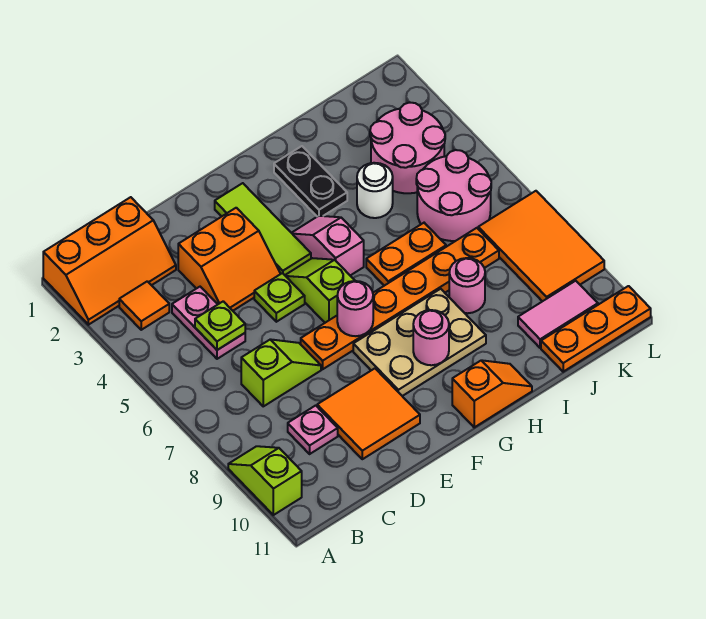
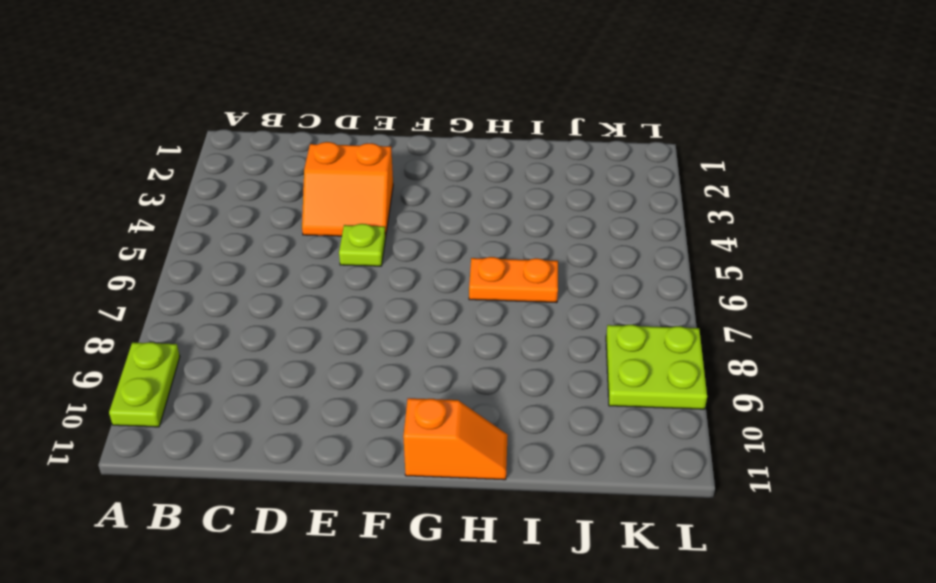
lime plate A9:A10 level 1 -> lime slope A9:A10 level 1 top 10
lime plate K8:L9 level 1 -> orange tile K7:L9 level 1
none -> orange slope A1:C2 level 1 top 1
none -> orange tile B3 level 1
none -> pink plate C4:C5 level 1

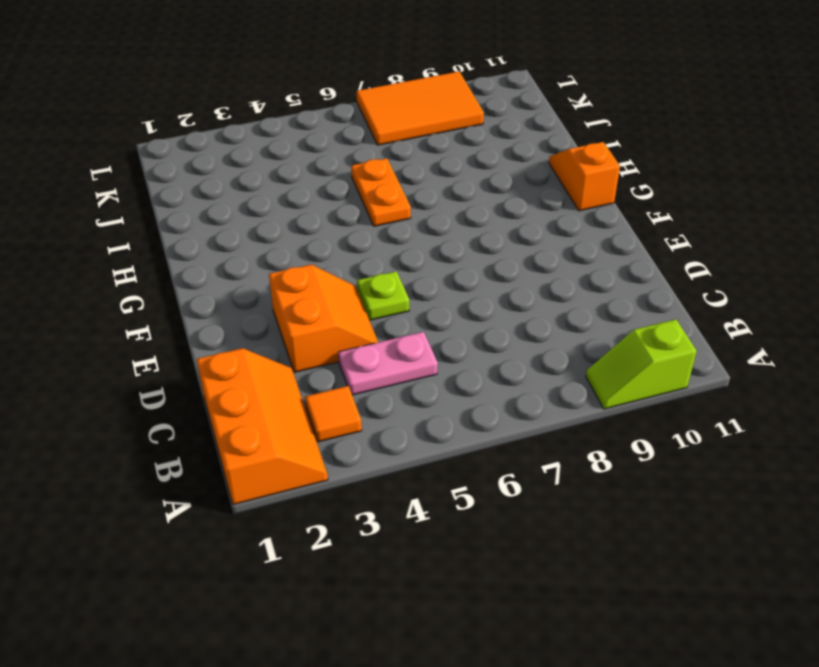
none -> lime slope C7:D7 level 1 top C
none -> pink plate C9 level 1
none -> orange tile D9:E10 level 1

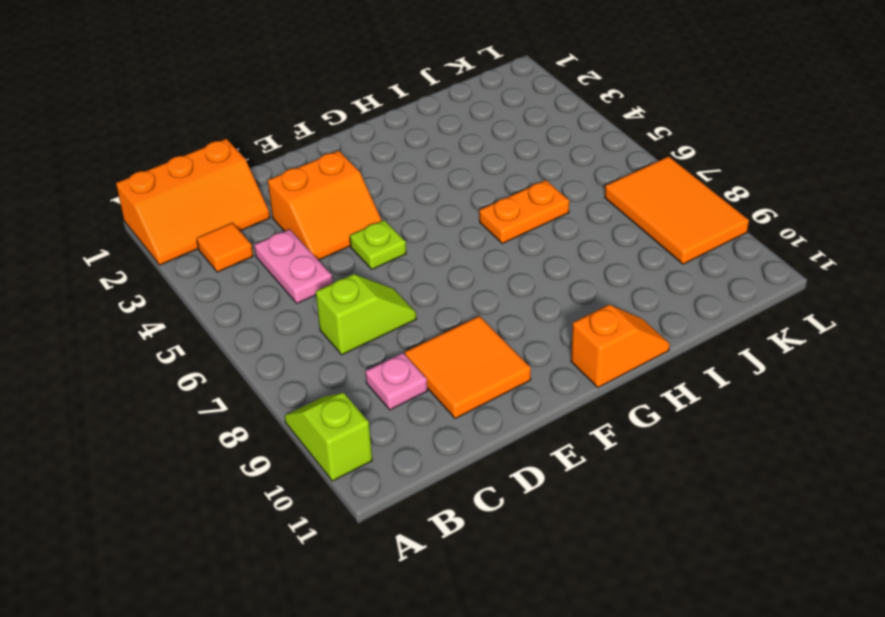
none -> orange plate E7:J7 level 1
none -> lime tile F2:F4 level 1
none -> lime slope F5:F6 level 1 top 6

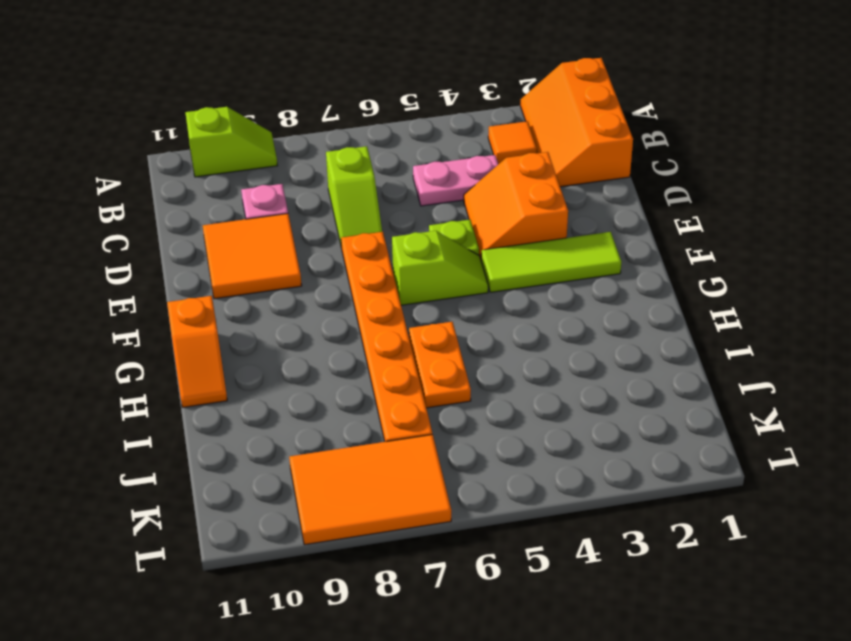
none -> tan plate F8:H9 level 1
none -> pink slope G4:G5 level 1 top 5
none -> black plate H2:H3 level 1

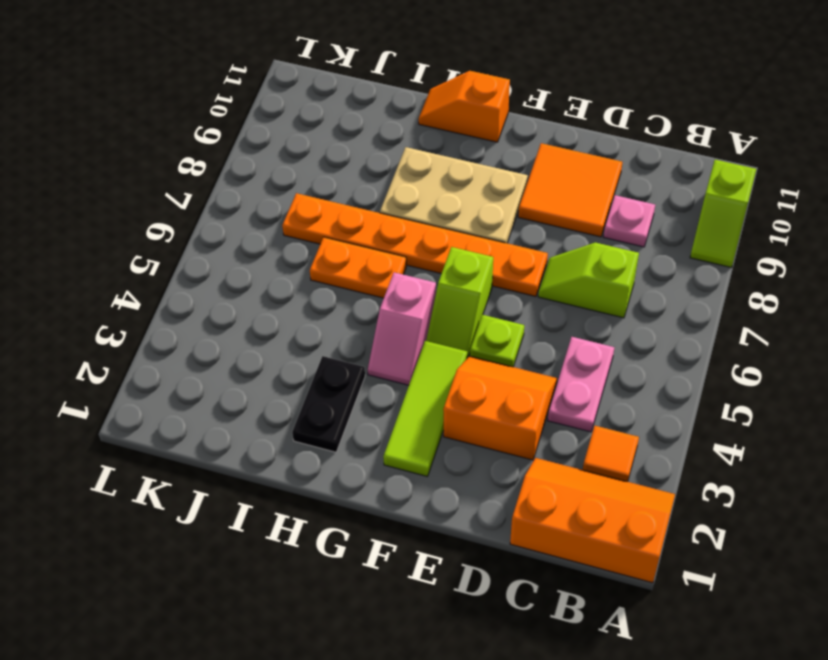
none -> white round brick I4 level 1
none -> pink round brick I8 level 1
none -> pink round brick J3:K4 level 1

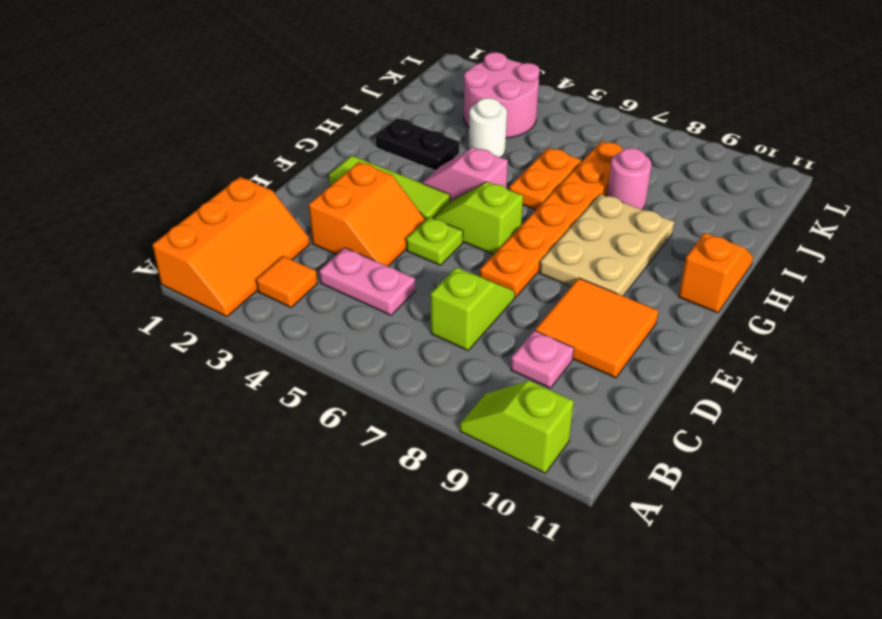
none -> pink round brick J5:K6 level 1
none -> pink tile J10:K10 level 1
none -> orange plate J11:L11 level 1

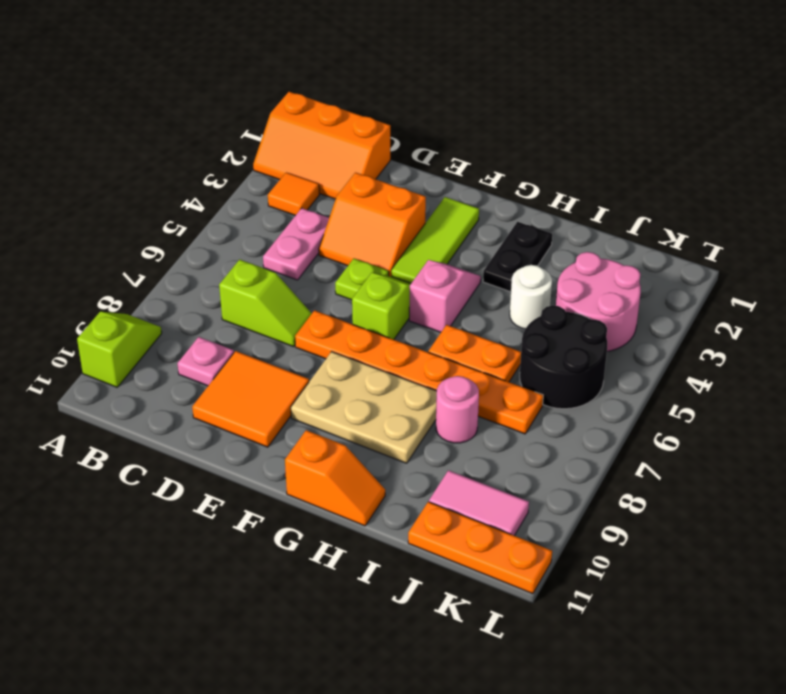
black round brick J5:K6 level 1 -> pink round brick J5:K6 level 1
none -> orange tile K7:L9 level 1
none -> lime plate C5 level 2
none -> pink round brick F7 level 2

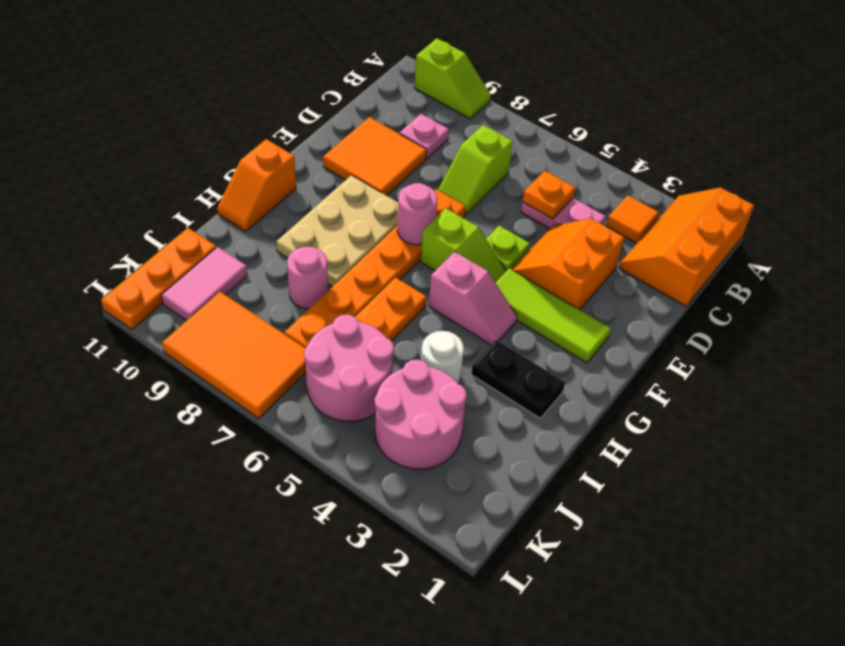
orange plate C5 level 2 -> lime plate C5 level 2
none -> pink round brick G9 level 2

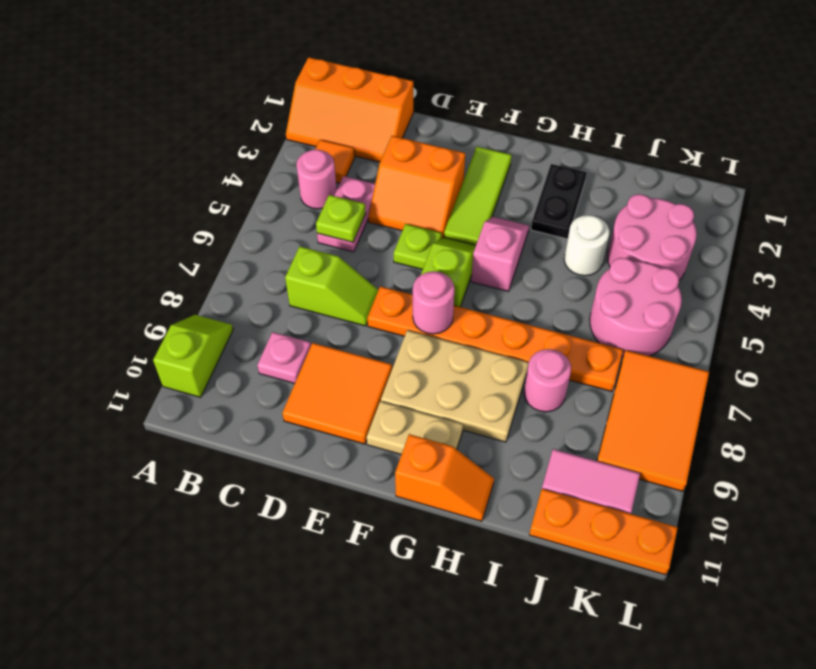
pink round brick B4 level 1 -> pink round brick G9 level 2
tan plate F10:G10 level 1 -> none
none -> orange plate H6:I6 level 1

